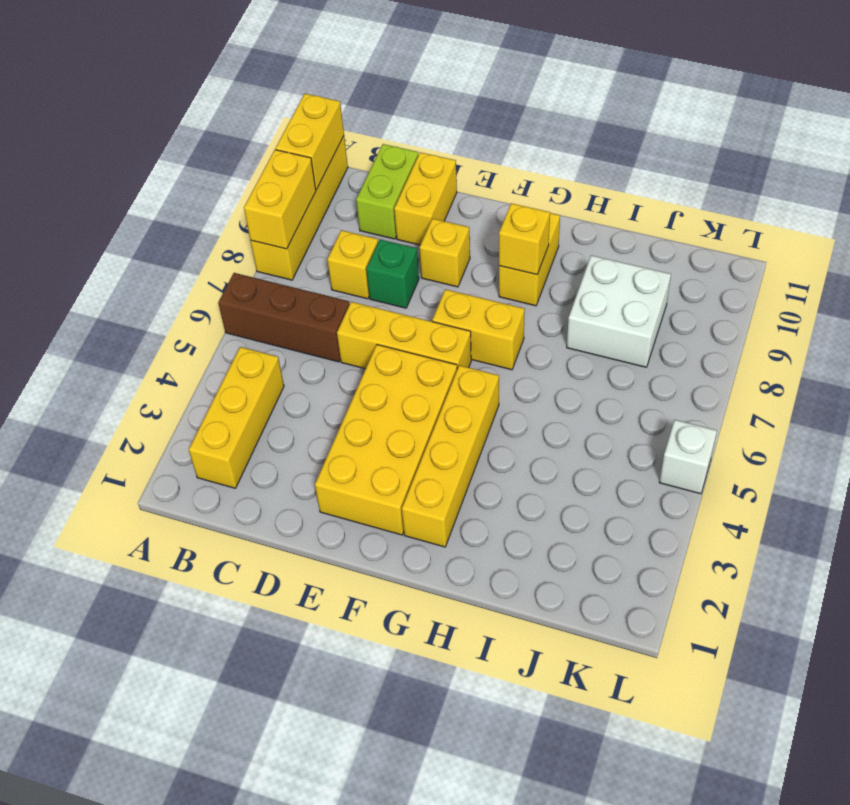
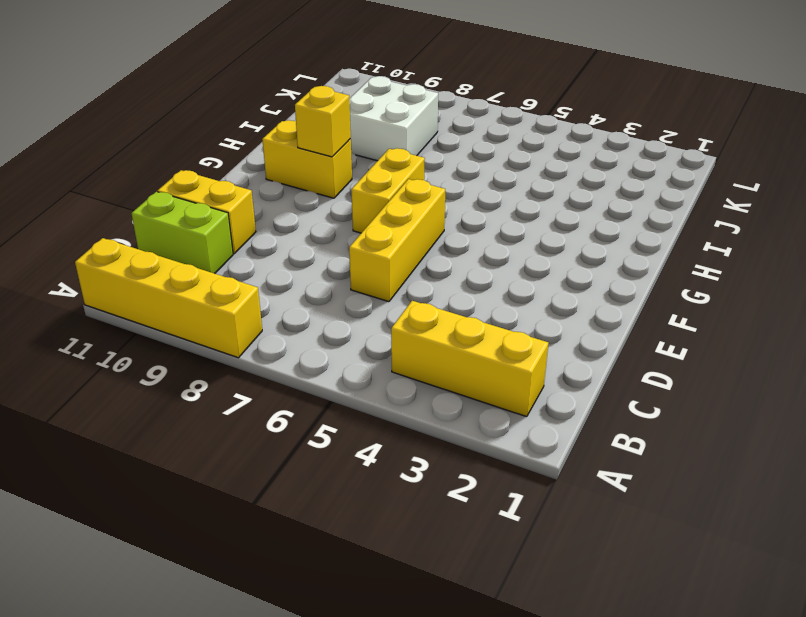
none -> brown brick A6:C6 level 1
none -> yellow brick C8 level 1
none -> green brick D8 level 1

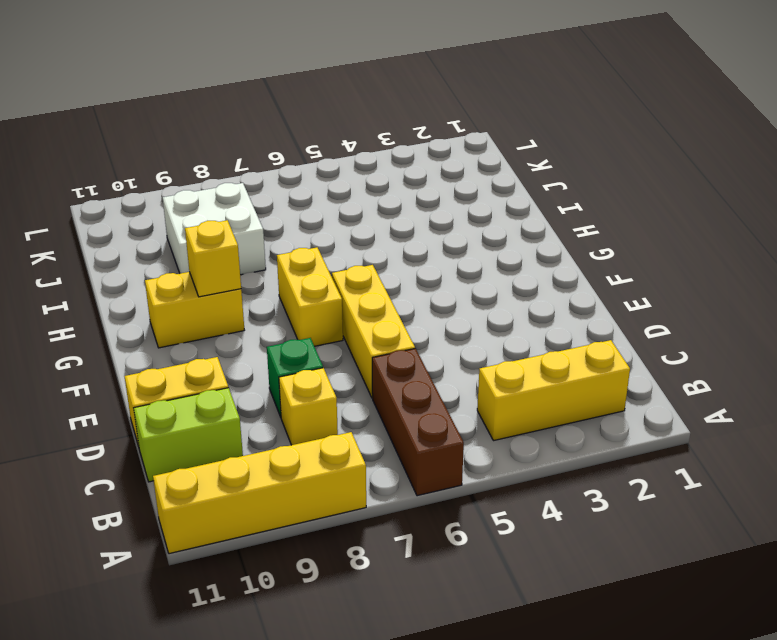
none -> yellow brick E2:F5 level 1
none -> yellow brick E9 level 1
none -> yellow brick G2:G5 level 1

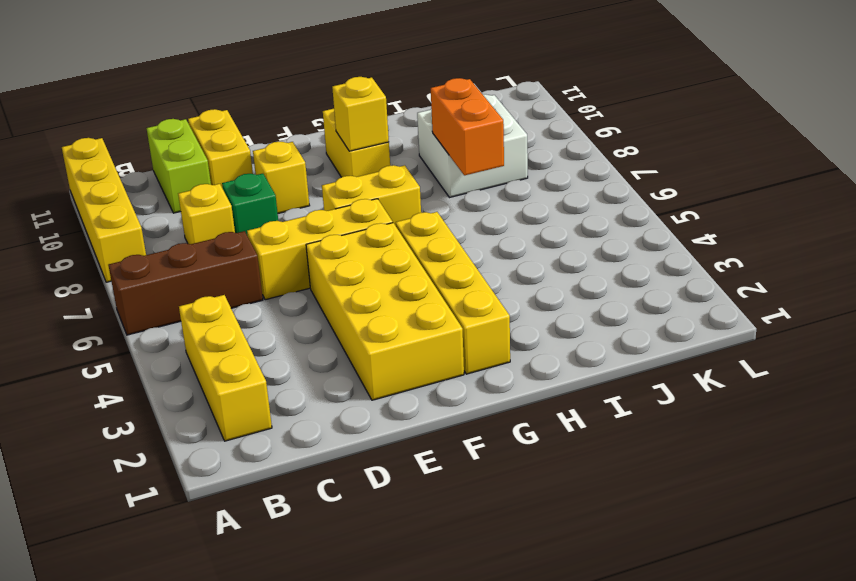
orange brick I7:I8 level 2 -> none
none -> white brick L5 level 1
none -> yellow brick A8:A9 level 2
none -> yellow brick A10:A11 level 2

